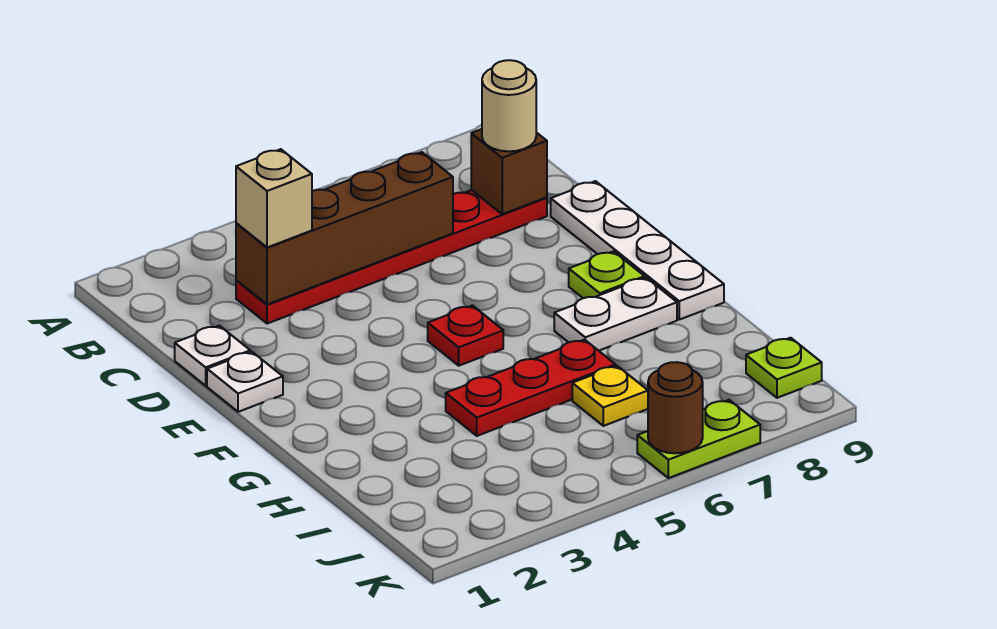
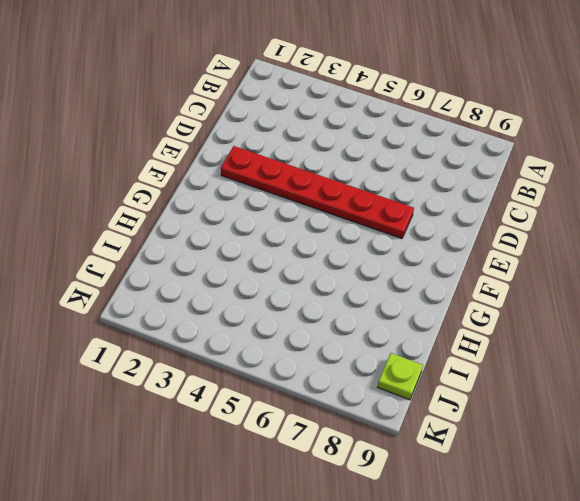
red plate E2:E7 level 1 -> red plate C3:C8 level 1
none -> white plate D1 level 1
none -> white plate D9:G9 level 1
none -> white plate E1 level 1

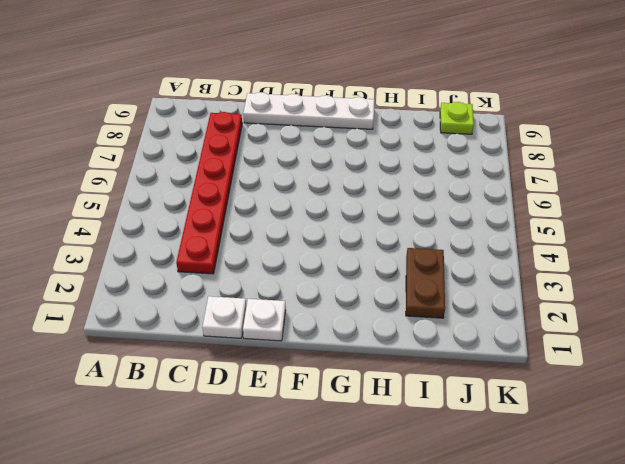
brown plate I2:I3 level 1 -> none
none -> red plate F5 level 1
none -> lime plate F8 level 1
none -> white plate G7:G8 level 1

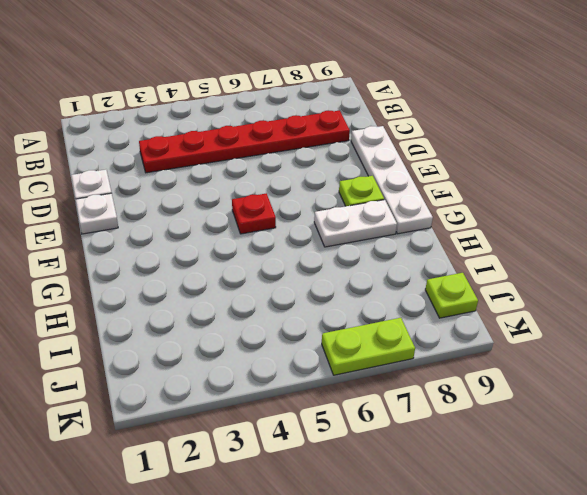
none -> red plate H4:H6 level 1
none -> yellow plate I6 level 1
none -> brown brick C3:C6 level 2

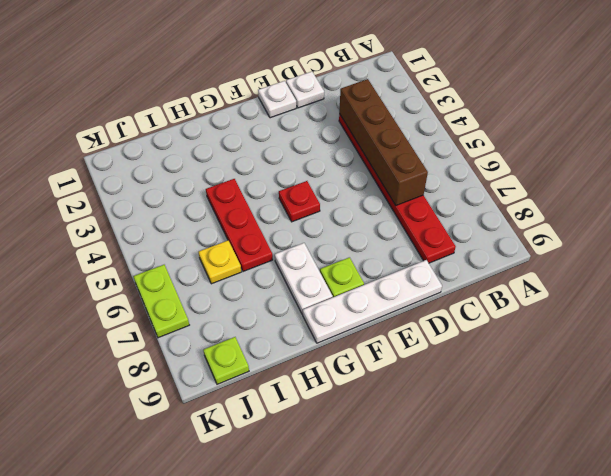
none -> brown brick C8 level 2
none -> brown round brick K6 level 2
none -> tan brick C3 level 3

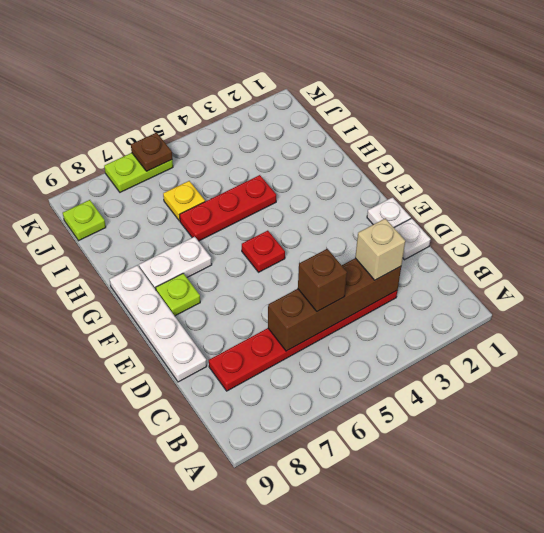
brown brick C5 level 3 -> brown brick C8 level 2
brown plate K6 level 2 -> brown round brick K6 level 2
none -> tan round brick C8 level 3

